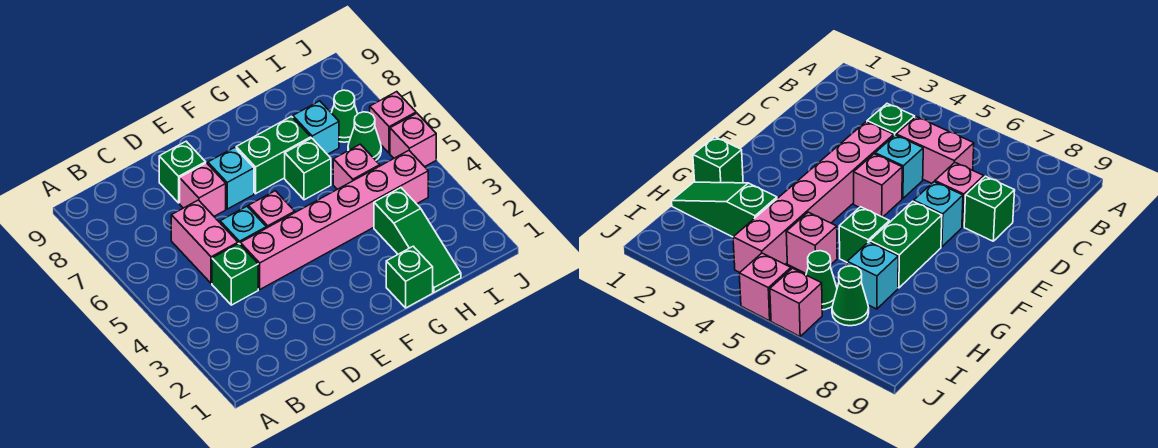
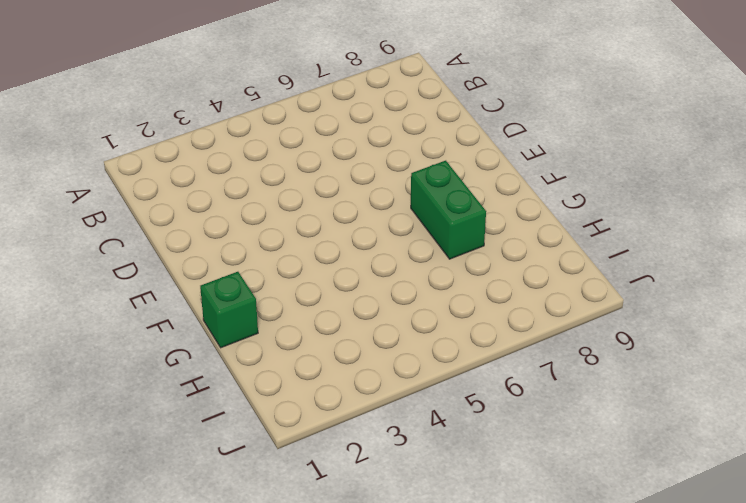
none -> green brick C4 level 1
none -> pink brick C5:C6 level 1
none -> pink brick D4:I4 level 1

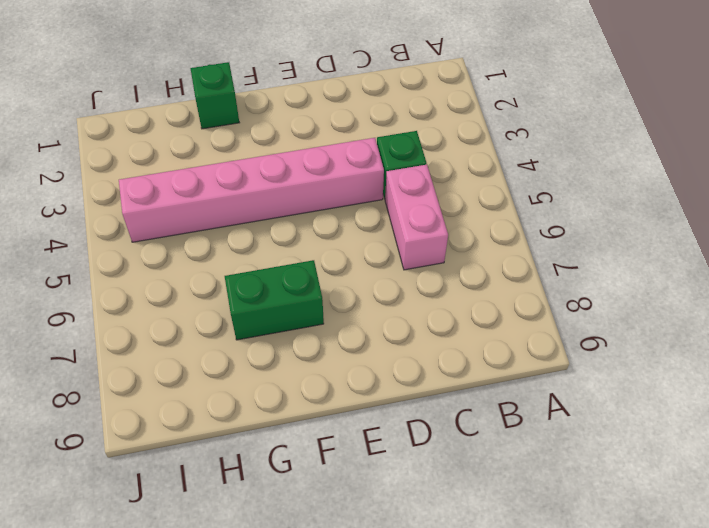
none -> cyan brick D5 level 1
none -> pink brick D7 level 1
none -> green brick D8 level 1

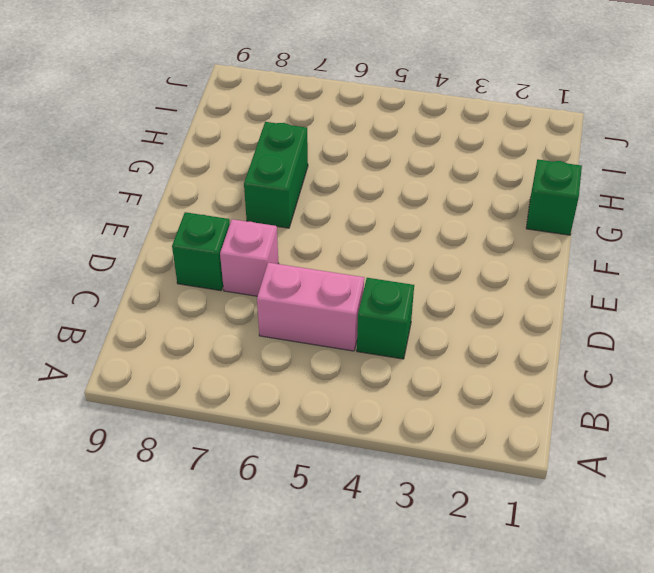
none -> pink brick D4:I4 level 1
none -> cyan brick D5 level 1
none -> pink brick E5 level 1

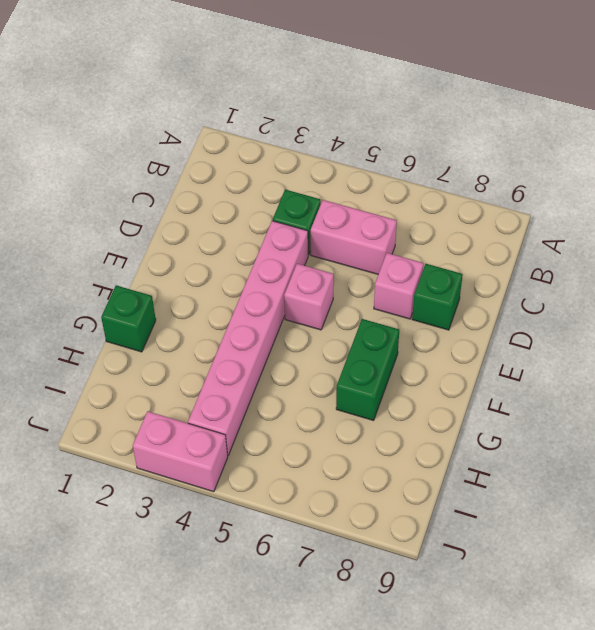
pink brick J3:J4 level 1 -> none
none -> cyan brick D5 level 1
none -> cyan brick E7 level 1
none -> green brick G6 level 1

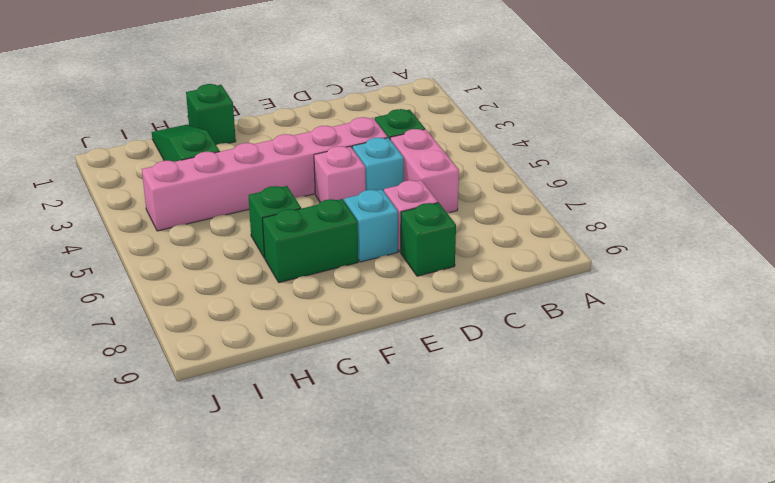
none -> pink brick H5 level 1
none -> cyan brick H7 level 1
none -> green cone I6 level 1

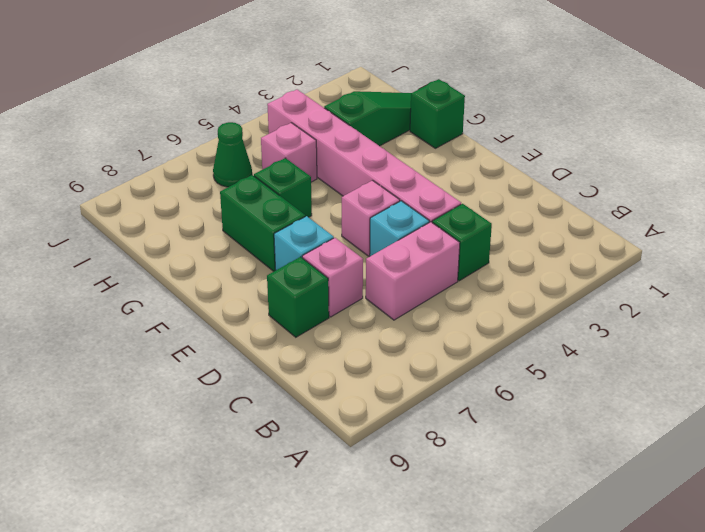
none -> cyan brick H7 level 1
none -> green cone I7 level 1
none -> pink brick J5 level 1

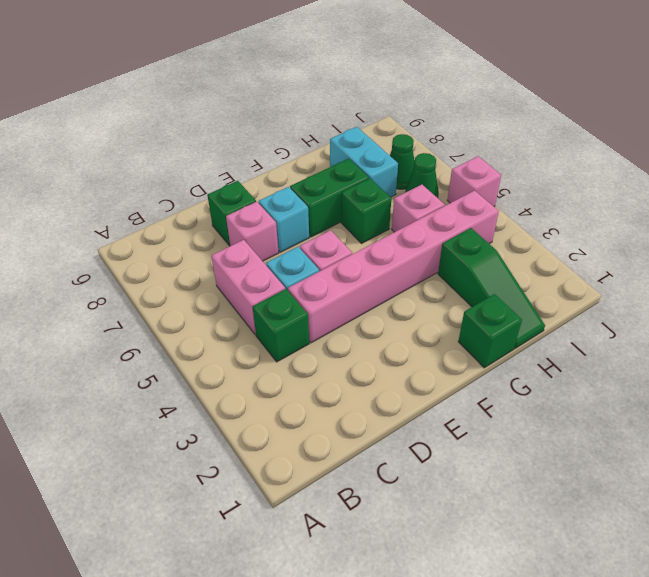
cyan brick H7:H8 level 1 -> cyan brick H7 level 1
none -> pink brick J6 level 1

